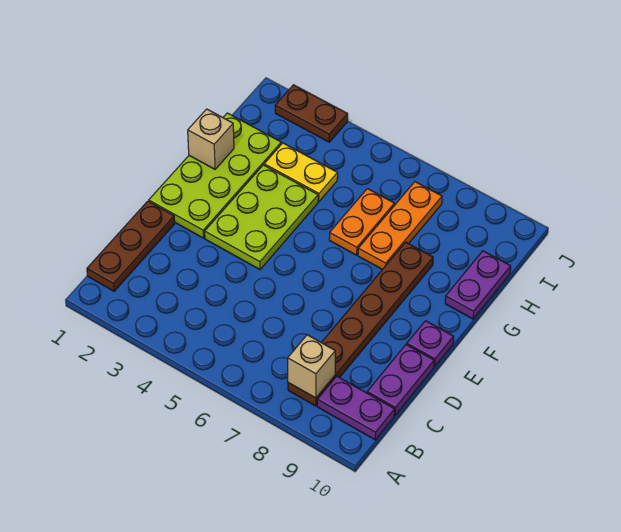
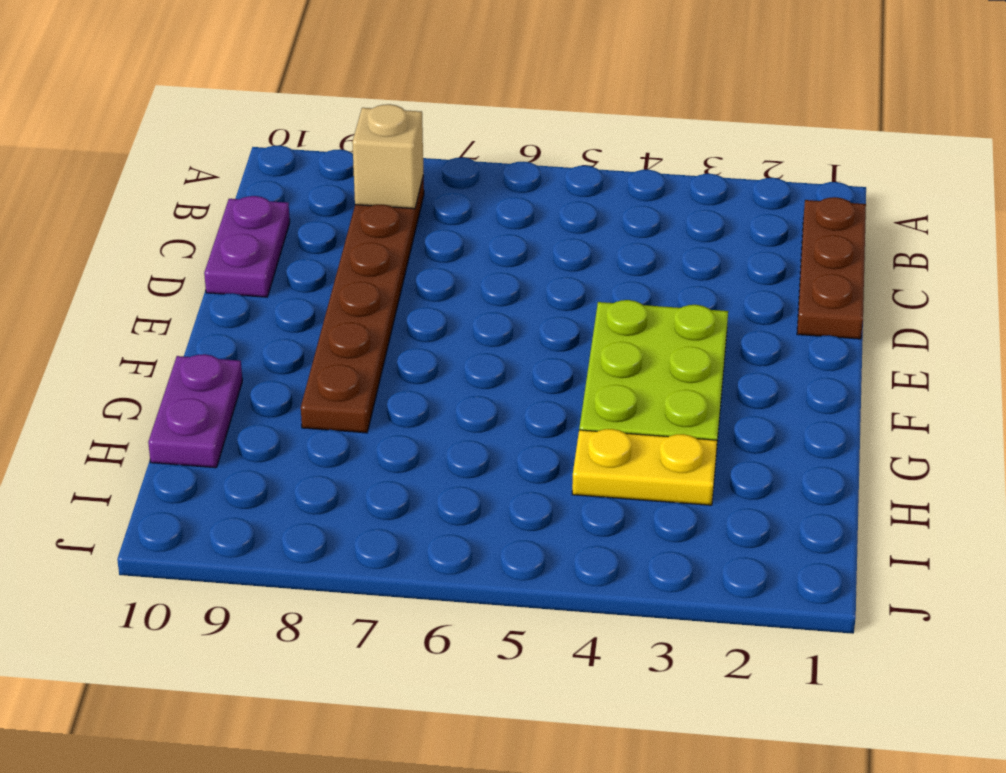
none -> purple plate B9:B10 level 1
none -> lime plate E1:H2 level 1
none -> purple plate E10 level 1

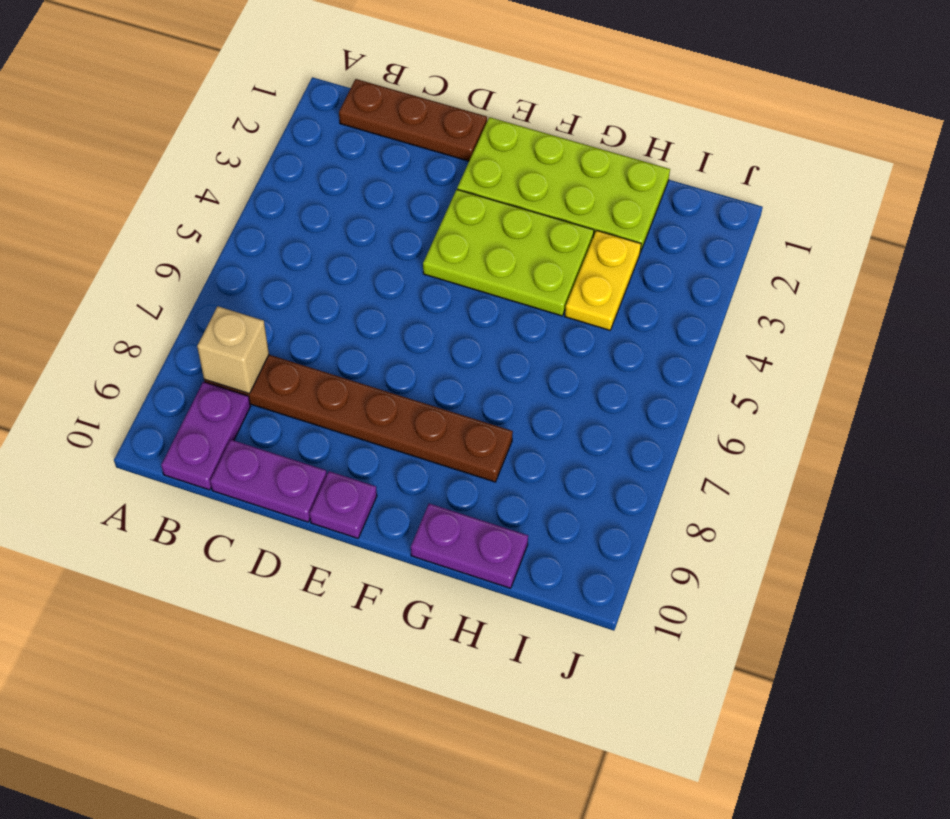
none -> orange plate G6:H6 level 1
none -> orange plate G7:I7 level 1
none -> brown plate J2:J3 level 1

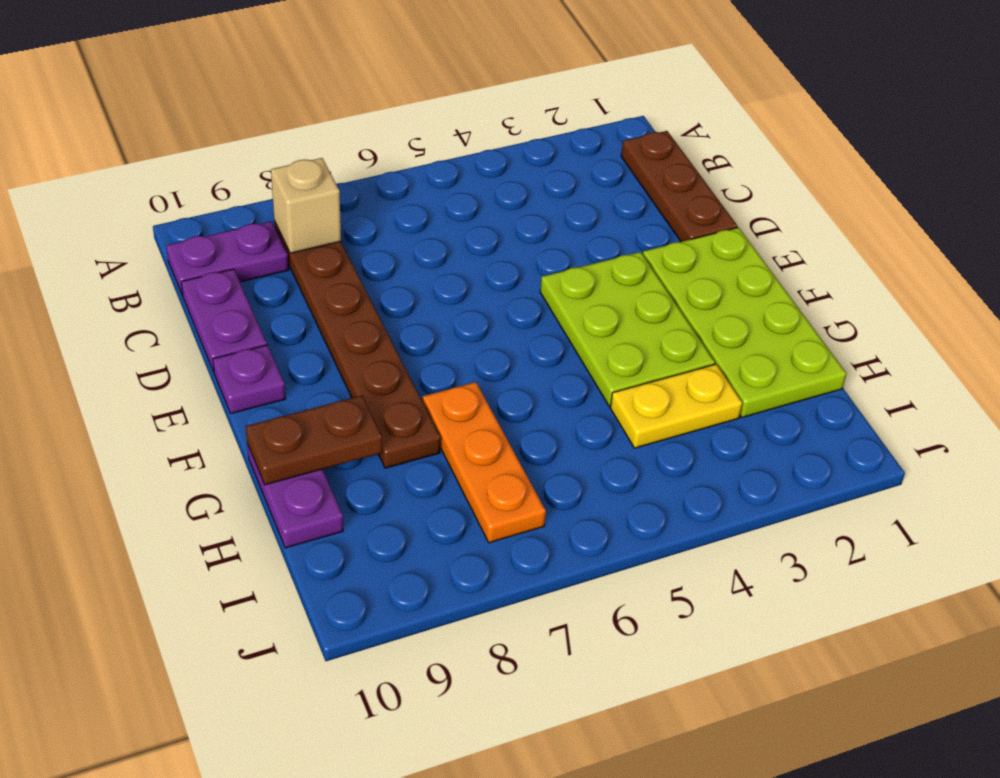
brown plate G9:G10 level 2 -> brown plate J2:J3 level 1
none -> orange plate G6:H6 level 1
none -> tan brick G1 level 2

